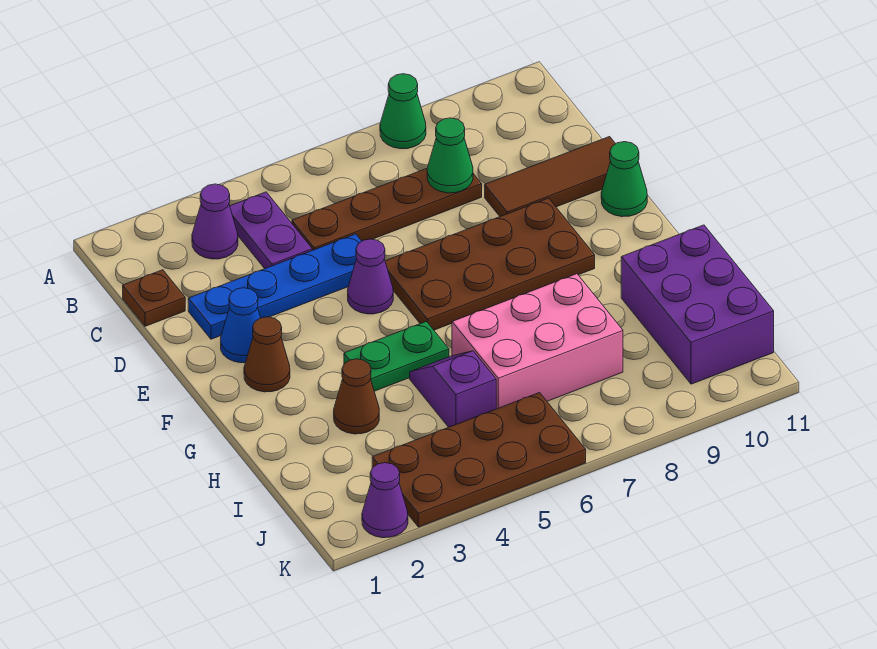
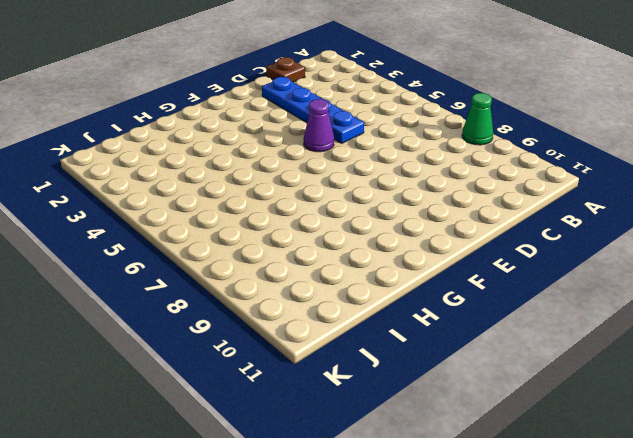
none -> purple cone B3 level 1
none -> purple plate B4:C4 level 1
none -> brown plate C5:C8 level 1

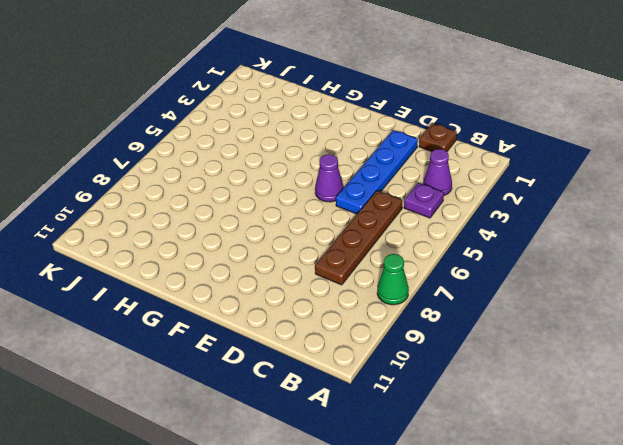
purple plate B4 level 1 -> purple plate B4:C4 level 1
none -> brown tile D9:D11 level 1
none -> blue cone E2 level 1
none -> brown plate E6:F9 level 1

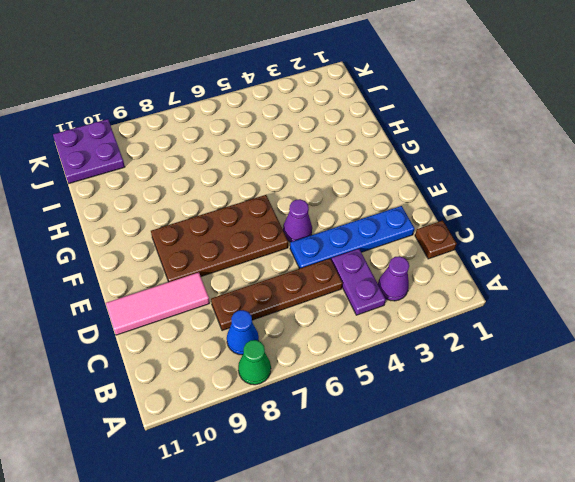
blue cone B8 level 1 -> blue cone E2 level 1
pink tile D9:D11 level 1 -> brown tile D9:D11 level 1
purple plate J10:K11 level 1 -> purple brick H10:J11 level 1
none -> green cone E11 level 1
none -> brown cone F2 level 1
none -> green plate G4:G5 level 1

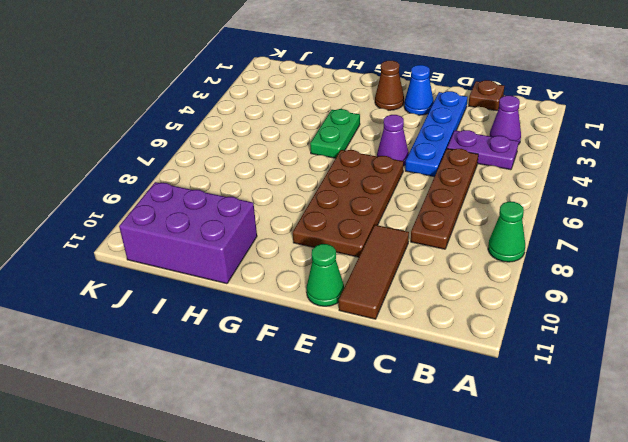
none -> brown cone H3 level 1
none -> purple slope H5:I5 level 1 top I
none -> pink brick H6:I8 level 1

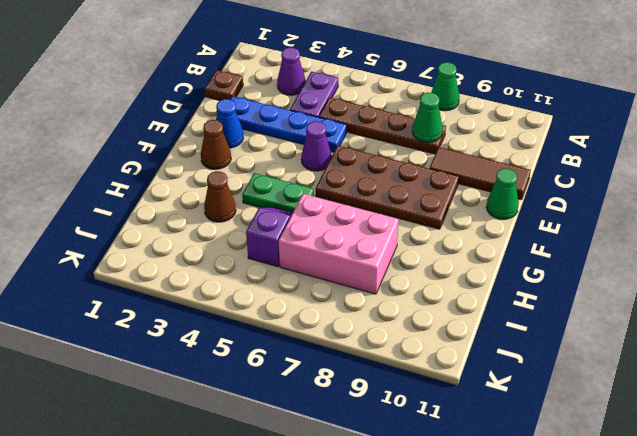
none -> purple brick H10:J11 level 1
none -> brown plate J3:K6 level 1
none -> purple cone K2 level 1

